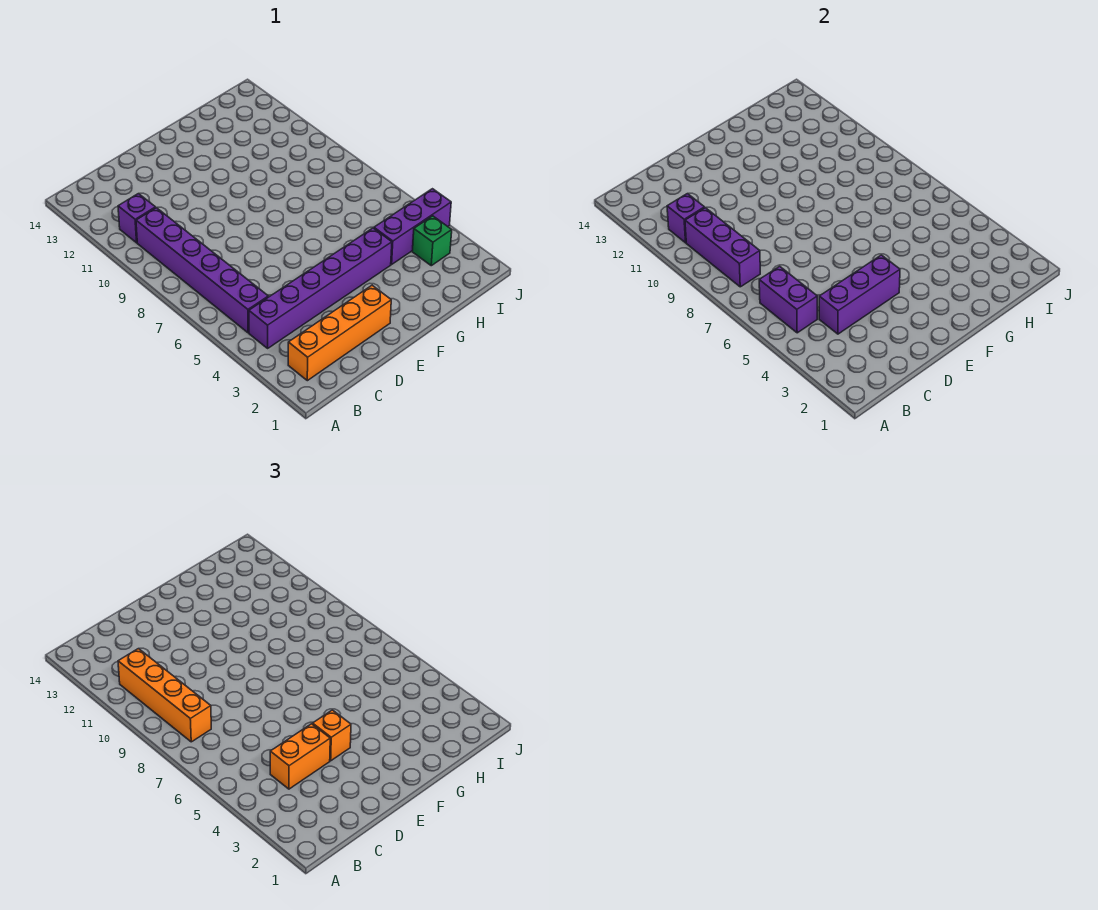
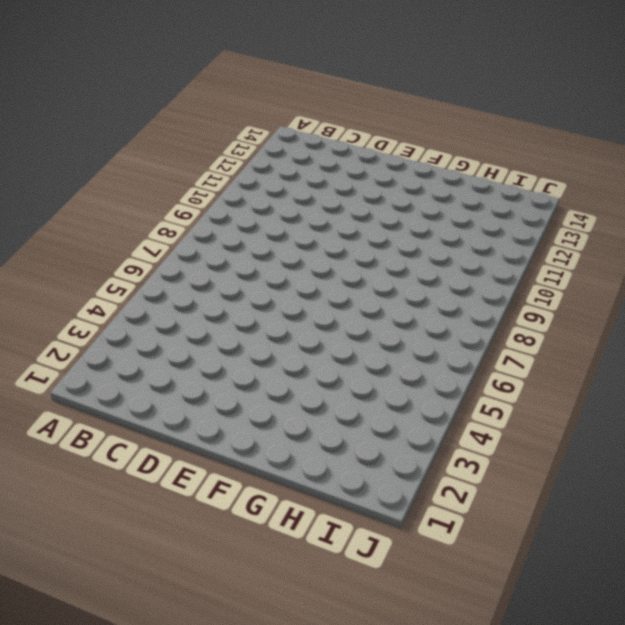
none -> orange brick B2:E2 level 1
none -> purple brick B4:G4 level 1
none -> purple brick B5:B10 level 1

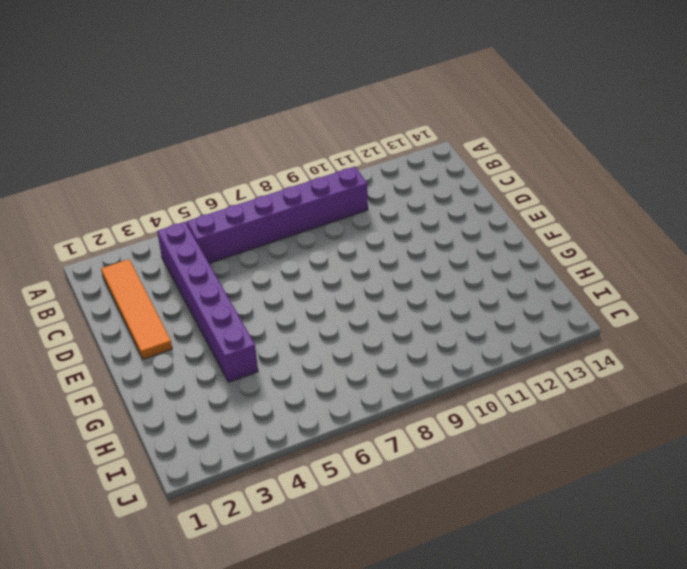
orange tile B2:E2 level 1 -> orange brick B2:E2 level 1
none -> purple brick B11 level 1
none -> purple brick H4:J4 level 1
none -> green brick I3 level 1

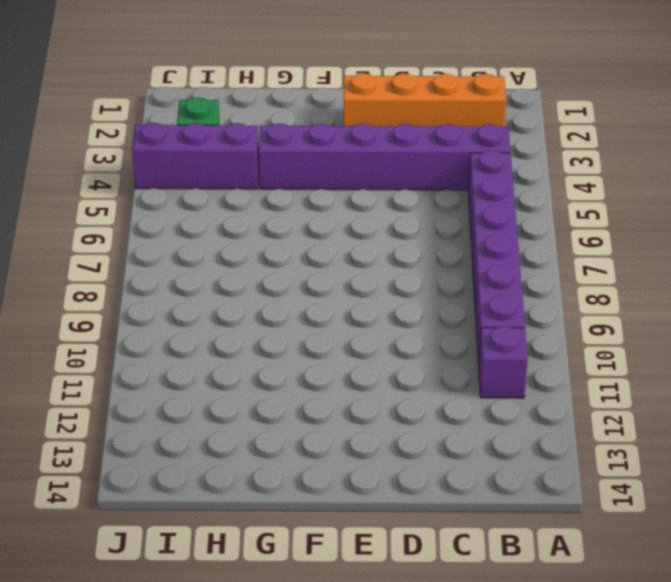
none -> purple brick B5:B6 level 2
none -> purple brick B8:B10 level 2
none -> purple brick B11 level 2

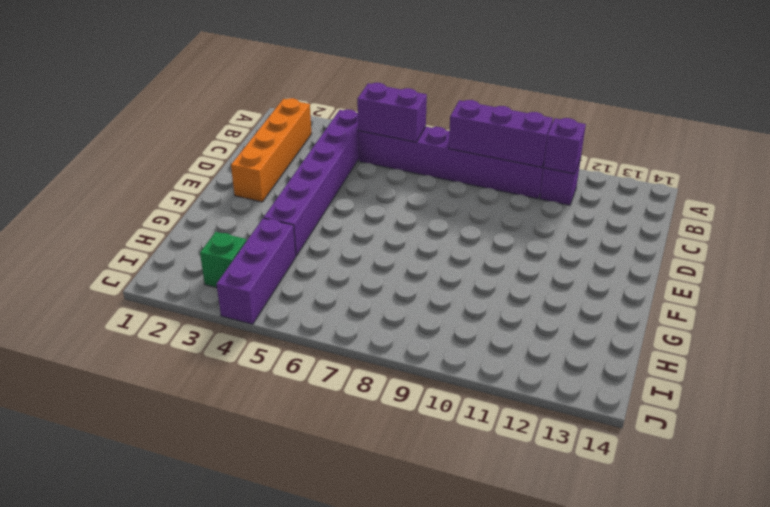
none -> purple brick C4:E4 level 2
none -> orange brick B8:B11 level 3
none -> orange brick C4:D4 level 3

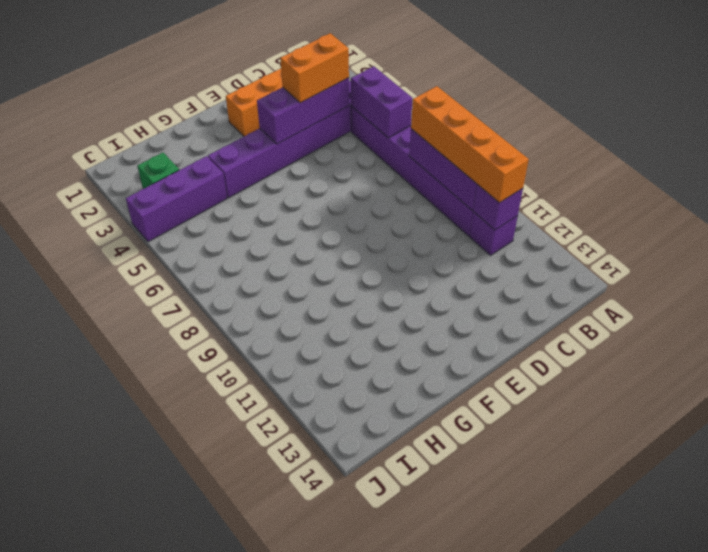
none -> orange brick E4 level 3

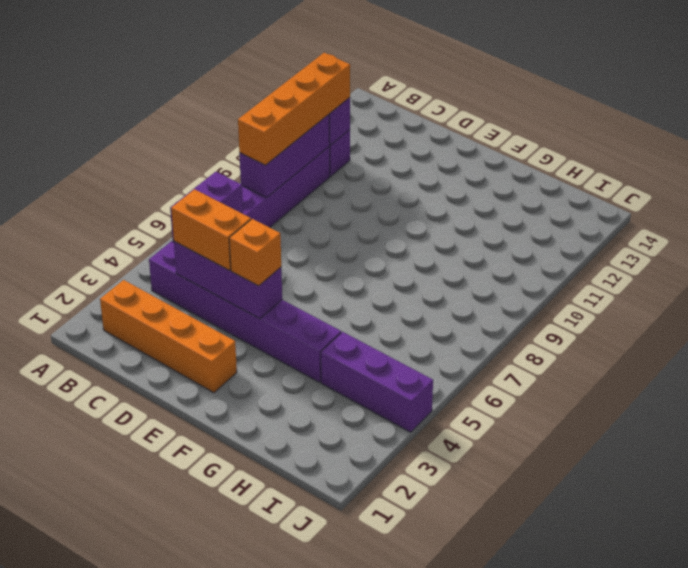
none -> green brick I3 level 1

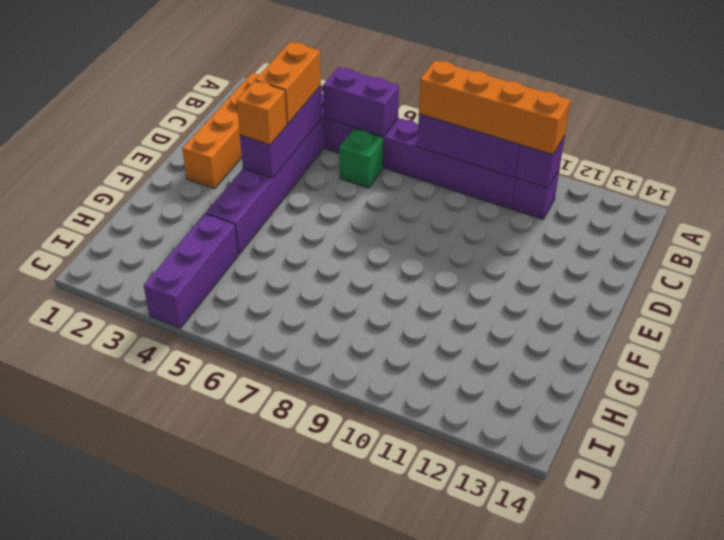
green brick C6 level 1 -> green brick I3 level 1

